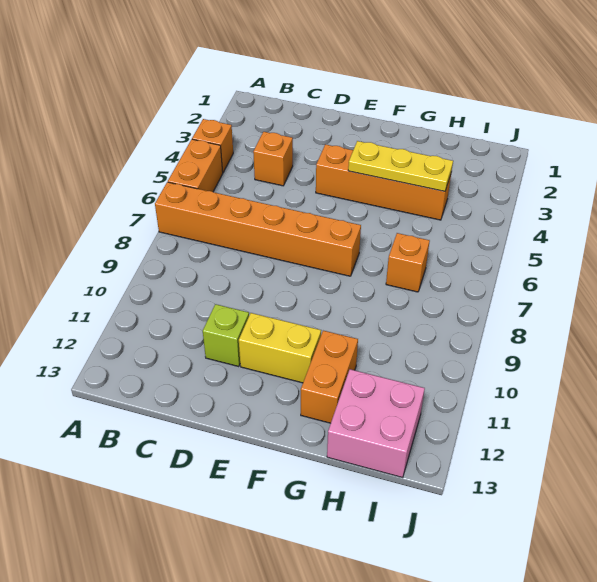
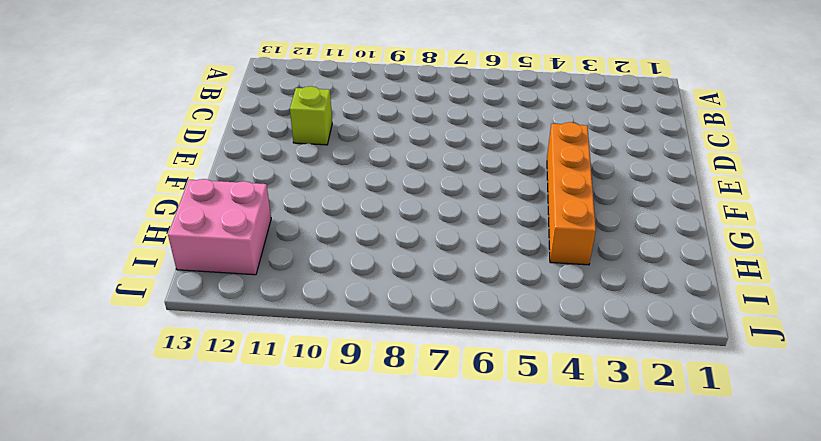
none -> orange brick A4 level 1
none -> orange brick A5:A6 level 1

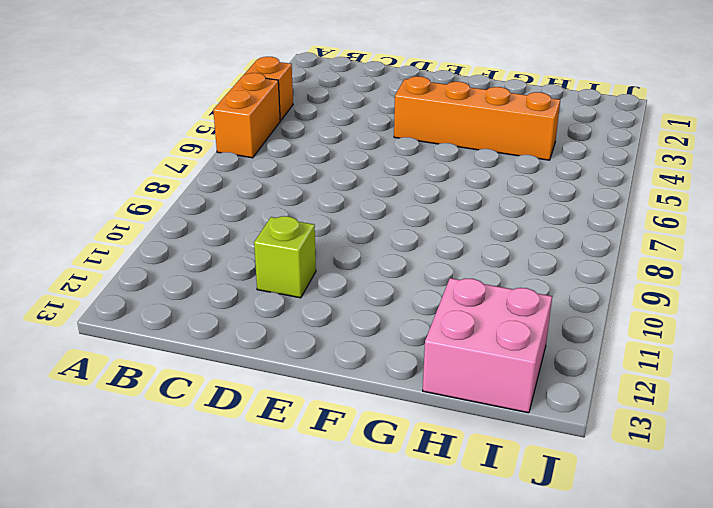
none -> orange brick A7:F7 level 1
none -> orange brick C4 level 1

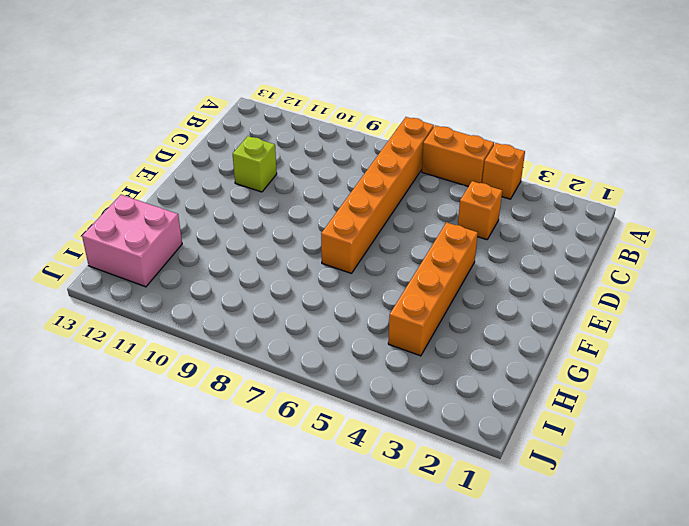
none -> yellow brick E11:F11 level 1
none -> orange brick G11:G12 level 1

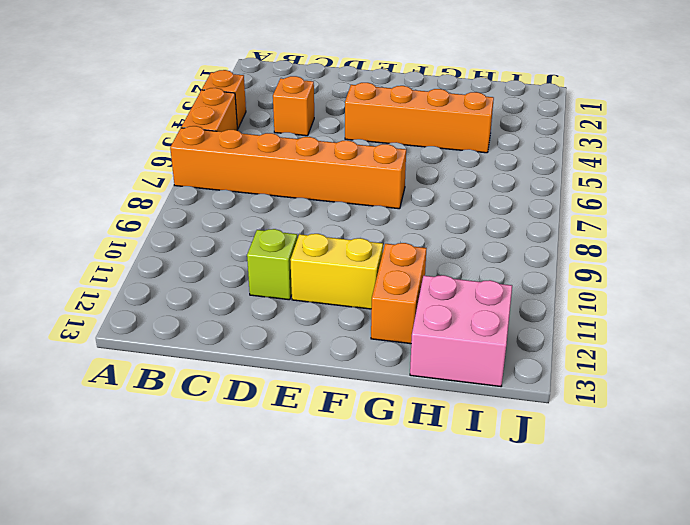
none -> orange brick H7 level 1
none -> yellow plate F4:H4 level 2

